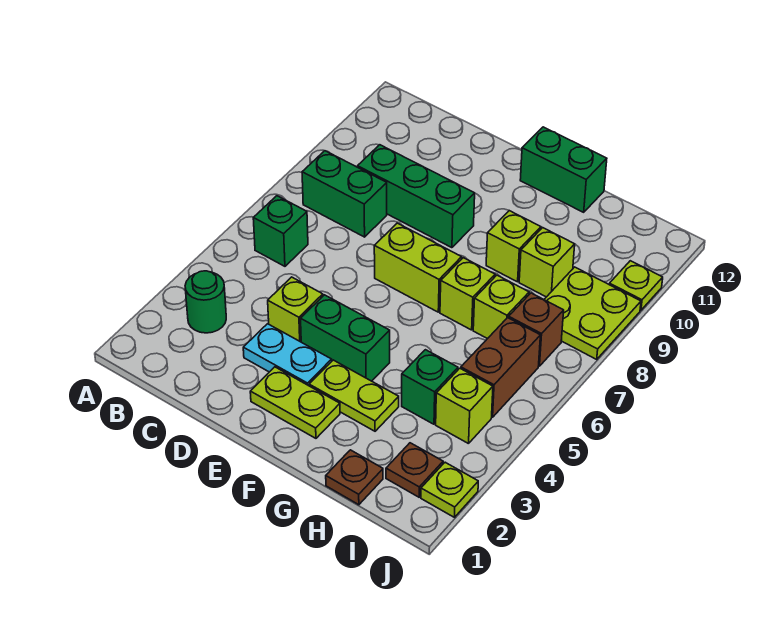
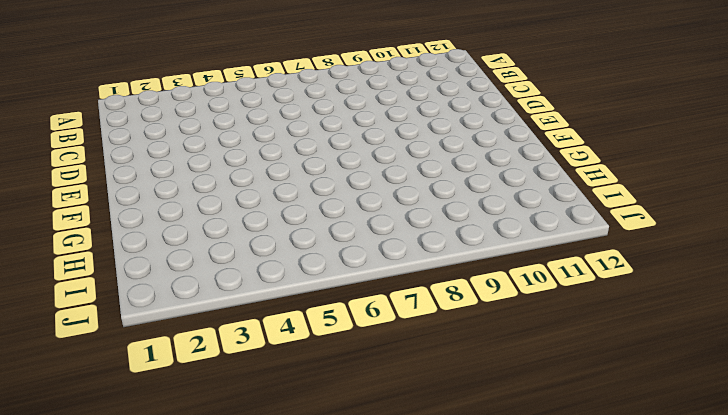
none -> green round brick B3 level 1
none -> green brick B6 level 1
none -> green brick B8:C8 level 1

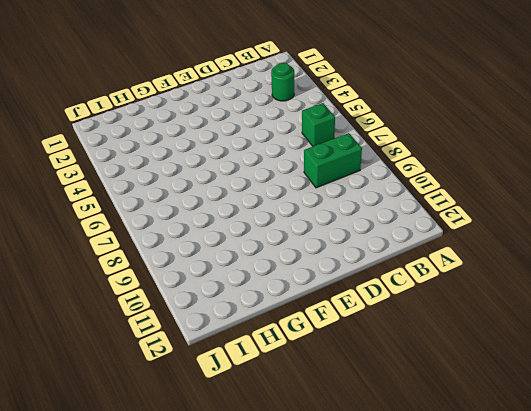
none -> green brick C9:E9 level 1
none -> cyan plate D3:E3 level 1
none -> lime brick D4 level 1

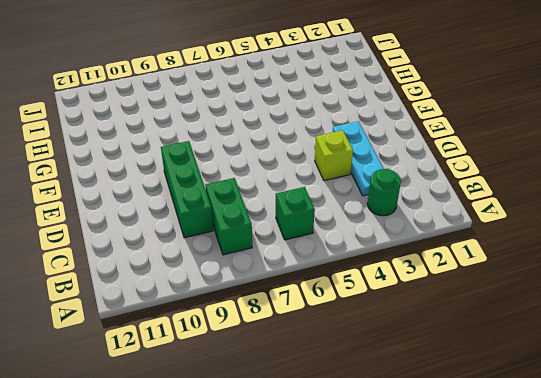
cyan plate C3:E3 level 1 -> cyan plate D3:E3 level 1
none -> lime plate E2:F2 level 1
none -> green brick E4:F4 level 1
none -> lime brick E7:F7 level 1

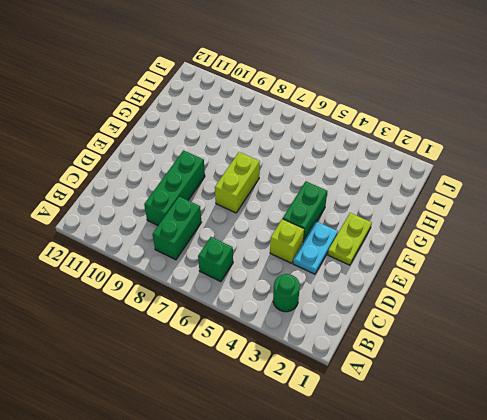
none -> lime plate F3:G3 level 1
none -> green brick F12:G12 level 1
none -> lime brick G7 level 1

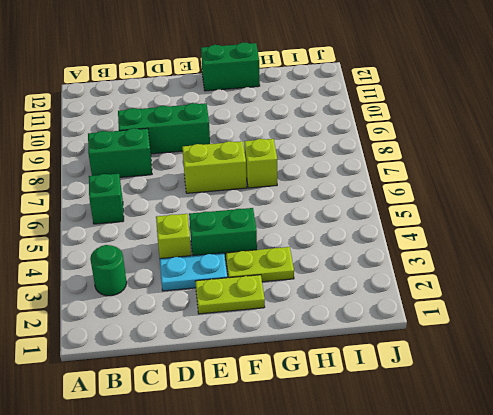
none -> lime brick G9 level 1
none -> brown plate H1 level 1
none -> green brick H4 level 1

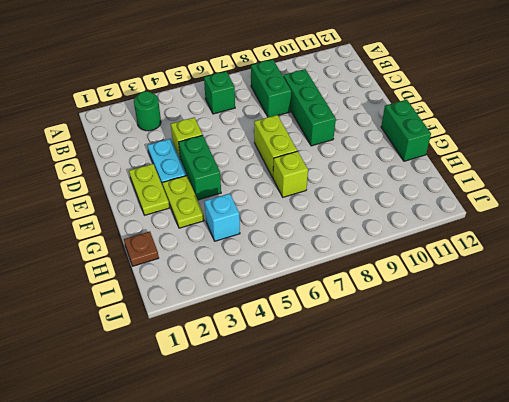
cyan brick H4 level 1 -> green brick H4 level 1
none -> lime brick G9 level 1
none -> lime brick H7 level 1
none -> lime brick H9 level 1

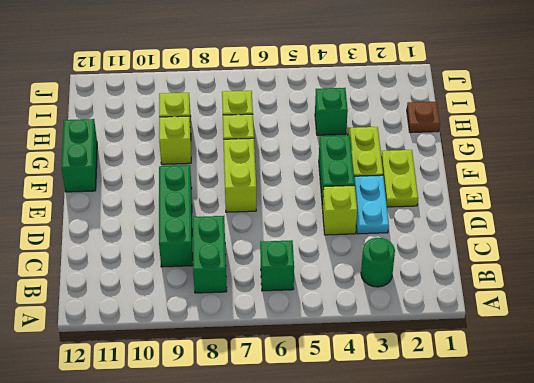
none -> brown plate I2 level 1
none -> lime brick I4 level 1
none -> brown brick I5:I6 level 1

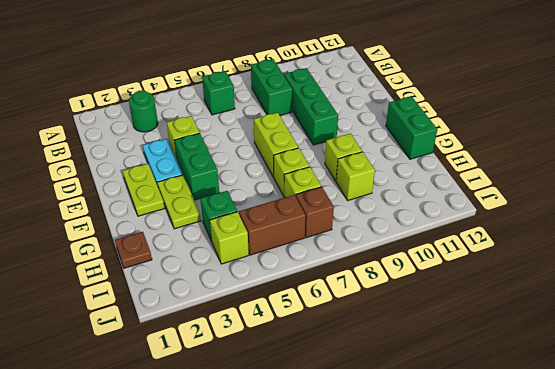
none -> brown plate I2 level 1
none -> lime plate I8:J9 level 1
none -> lime plate J2 level 1

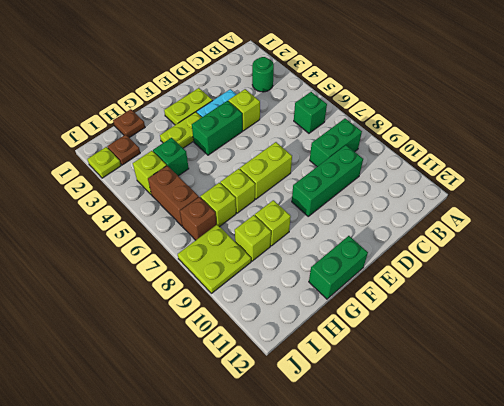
none -> lime plate J10 level 1

